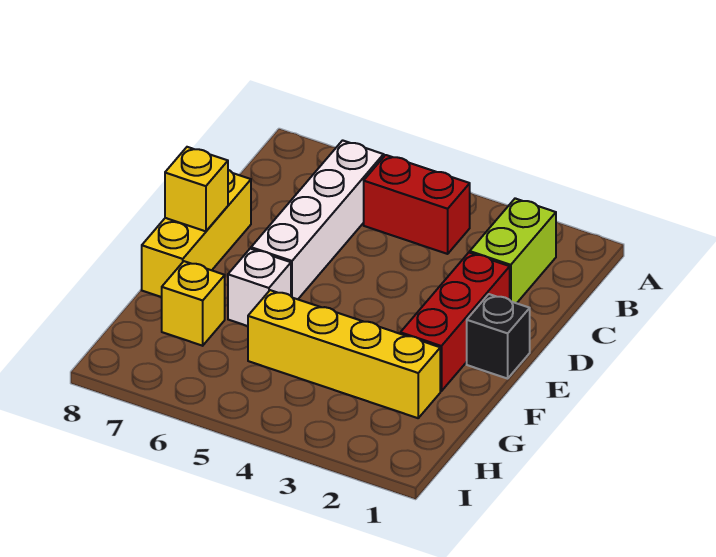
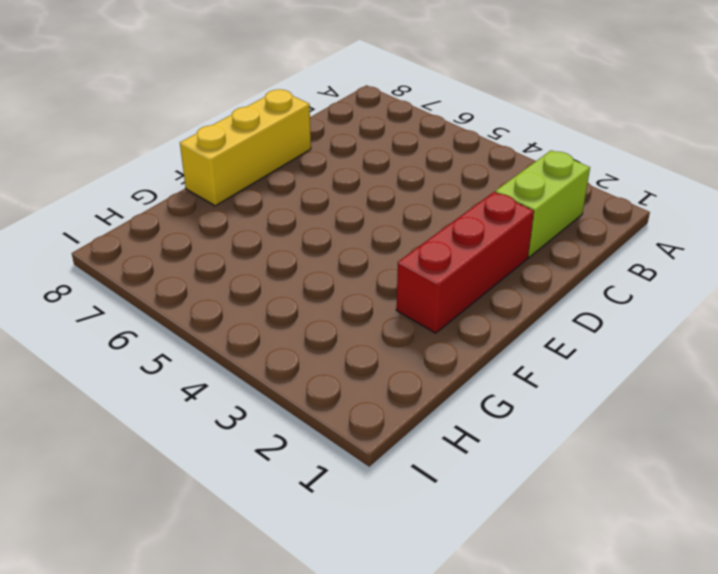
none -> red brick B4:B5 level 1
none -> white brick B6:E6 level 1

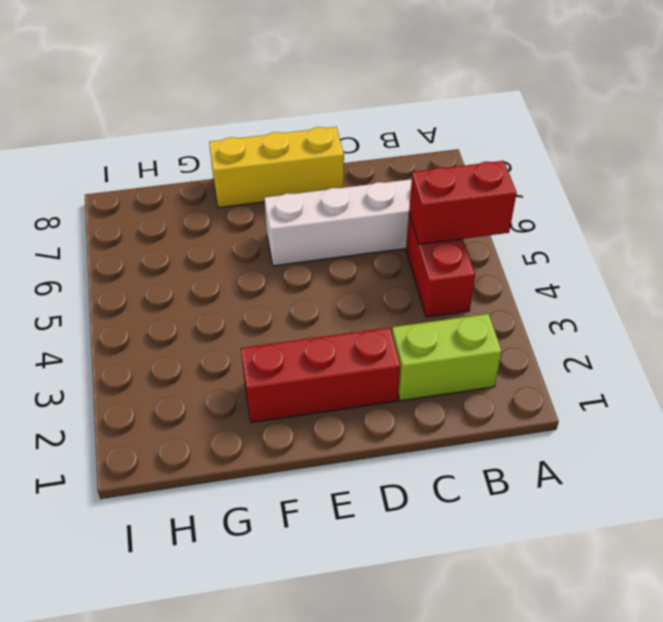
red brick A5:B5 level 2 -> none
none -> black brick E1 level 1
none -> white brick F6 level 1

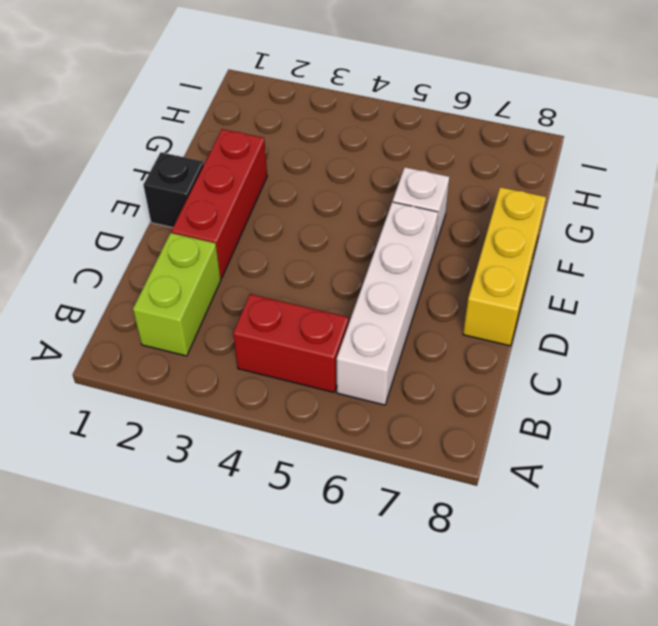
none -> yellow brick G2:G5 level 1
none -> yellow brick G7 level 1

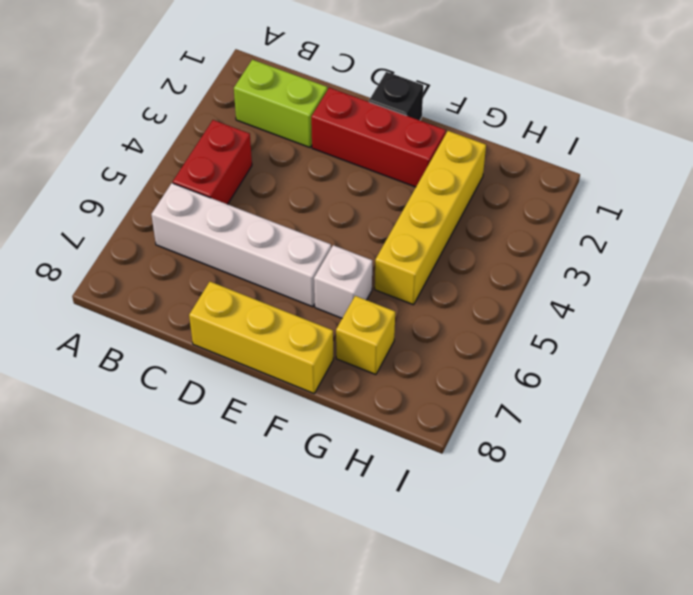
none -> yellow brick E8 level 2

